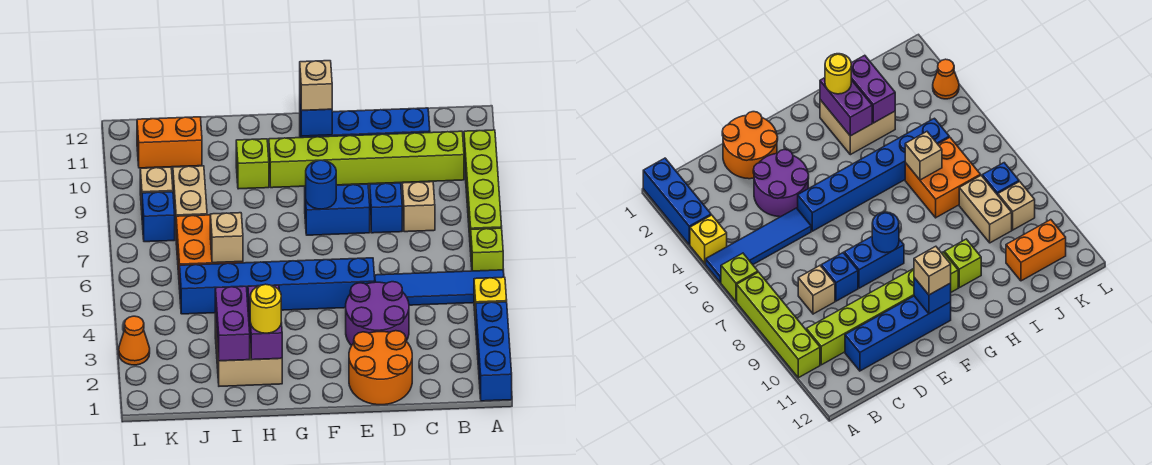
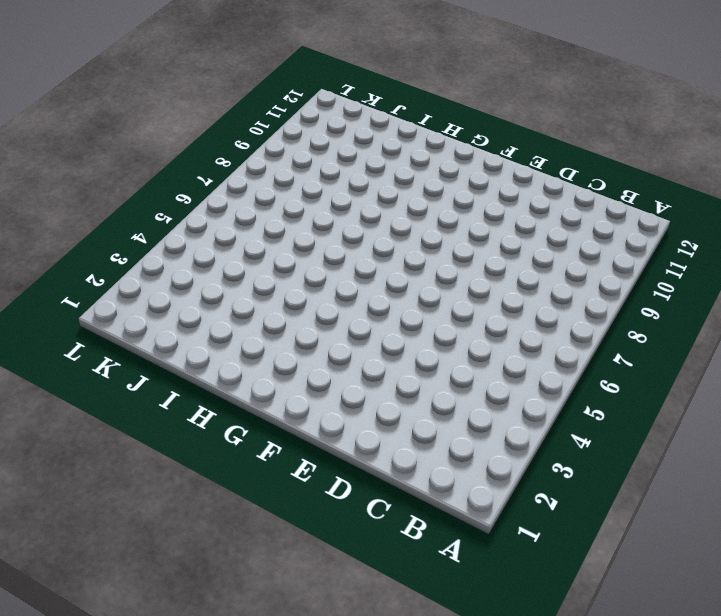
none -> blue brick A1:A3 level 1
none -> yellow brick A4 level 1
none -> blue tile A5:D5 level 1

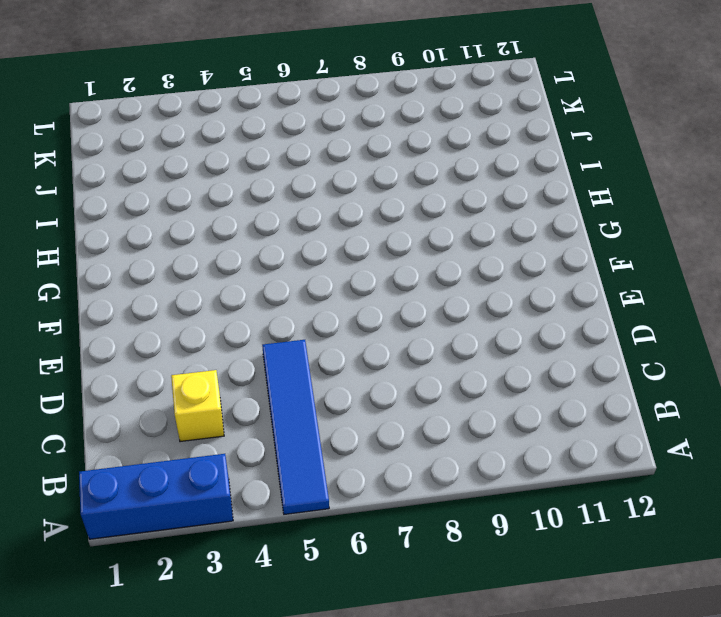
yellow brick C3 level 1 -> yellow brick A4 level 1
none -> lime brick A6 level 1
none -> lime brick A7:A10 level 1
none -> lime brick B10:G10 level 1

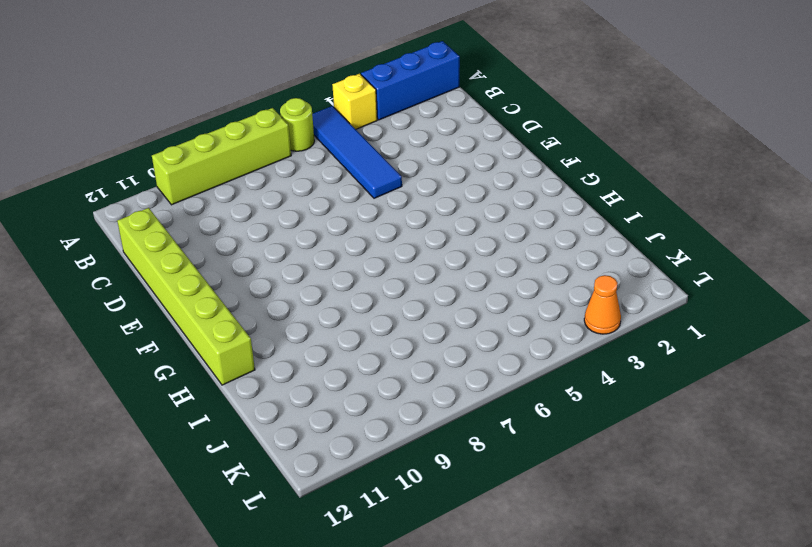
lime round brick A6 level 1 -> lime brick A6 level 1
lime brick C12:H12 level 1 -> lime brick B10:G10 level 1
none -> tan brick C8 level 1
none -> blue brick C11:F11 level 1
none -> orange round brick D1:E2 level 1

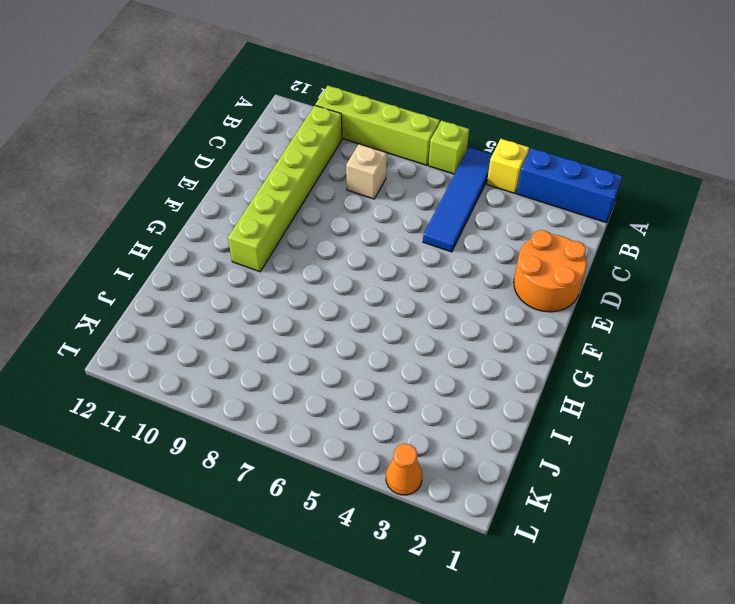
none -> blue brick C11:F11 level 1
none -> purple round brick D3:E4 level 1
none -> blue brick D8 level 1

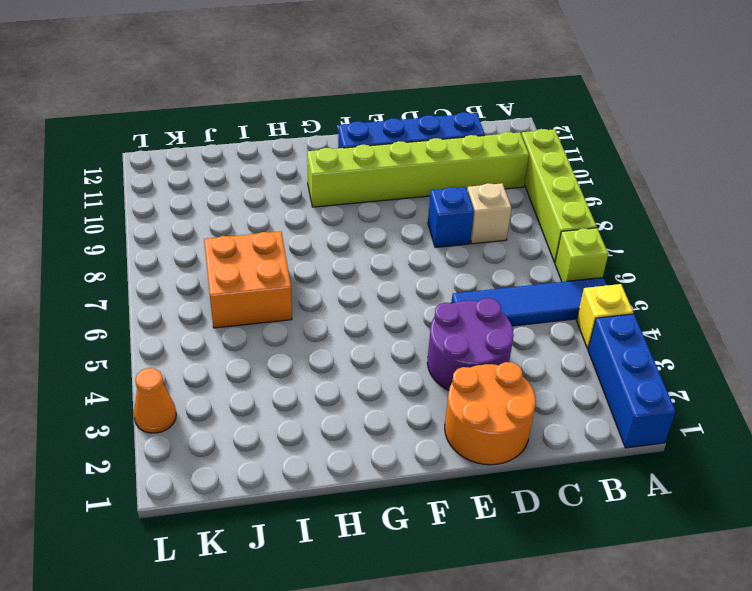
none -> blue brick E5:J5 level 1
none -> blue brick E8:F8 level 1
none -> tan brick H2:I3 level 1

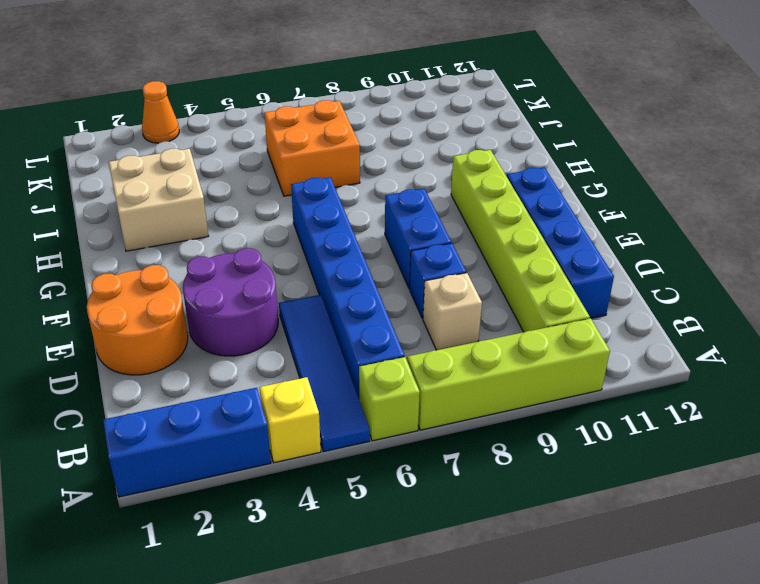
blue brick B6:G6 level 1 -> blue brick E5:J5 level 1
none -> lime brick H10 level 1
none -> tan brick J8:J9 level 1
none -> orange brick J11:K11 level 1

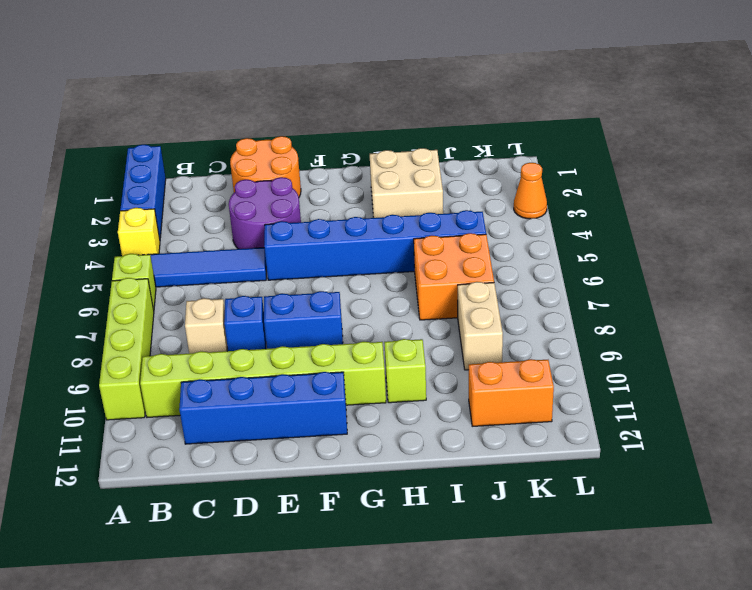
none -> blue brick K8 level 1
none -> tan brick K9 level 1
none -> blue round brick F8 level 2

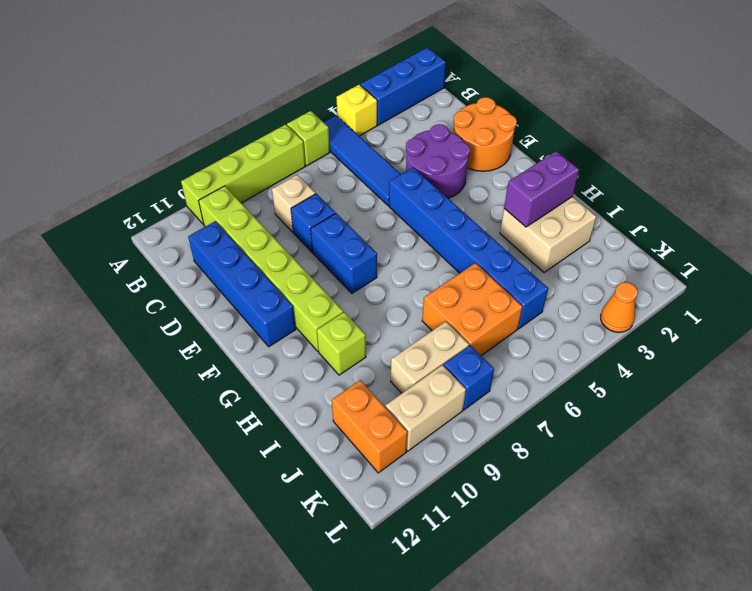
tan brick K9:K10 level 1 -> tan brick K9 level 1
none -> blue round brick F8 level 2
none -> blue brick F11 level 2
none -> purple brick I2:I3 level 2

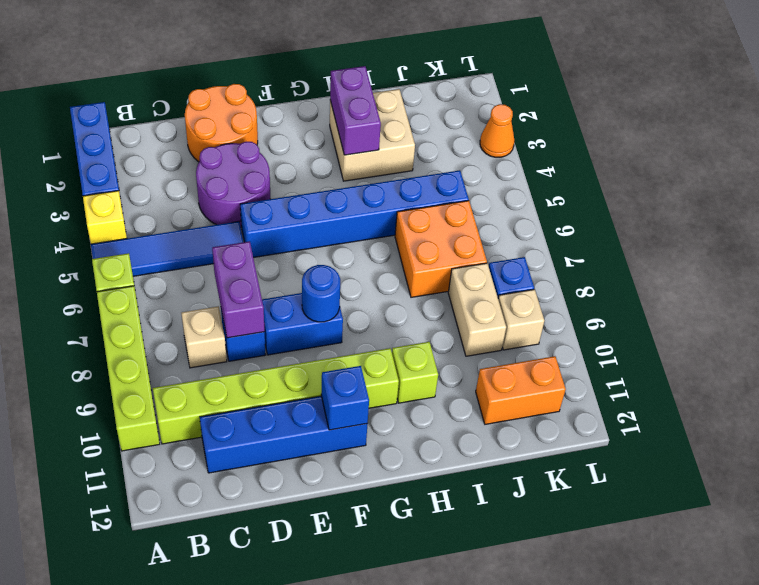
purple brick D7:D8 level 2 -> purple brick I2:I3 level 2
none -> tan brick I6 level 2
none -> tan brick F11 level 3
none -> yellow round brick H2 level 3

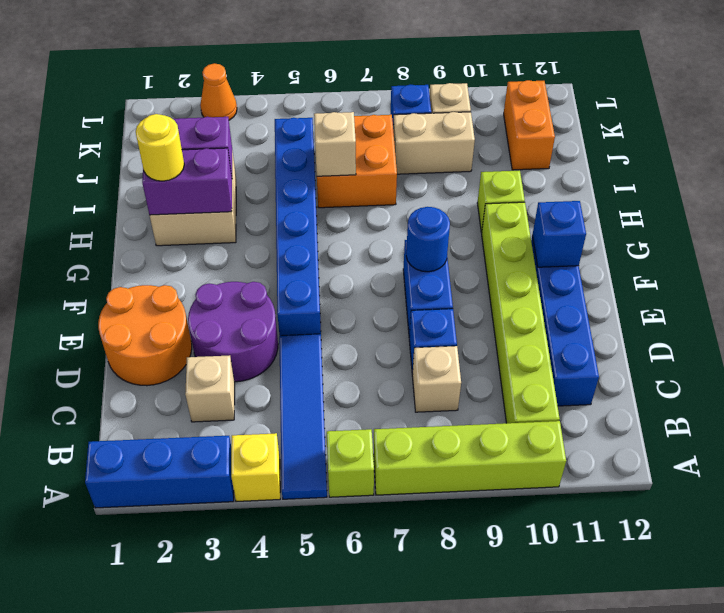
tan brick C3 level 1 -> tan brick F11 level 3

